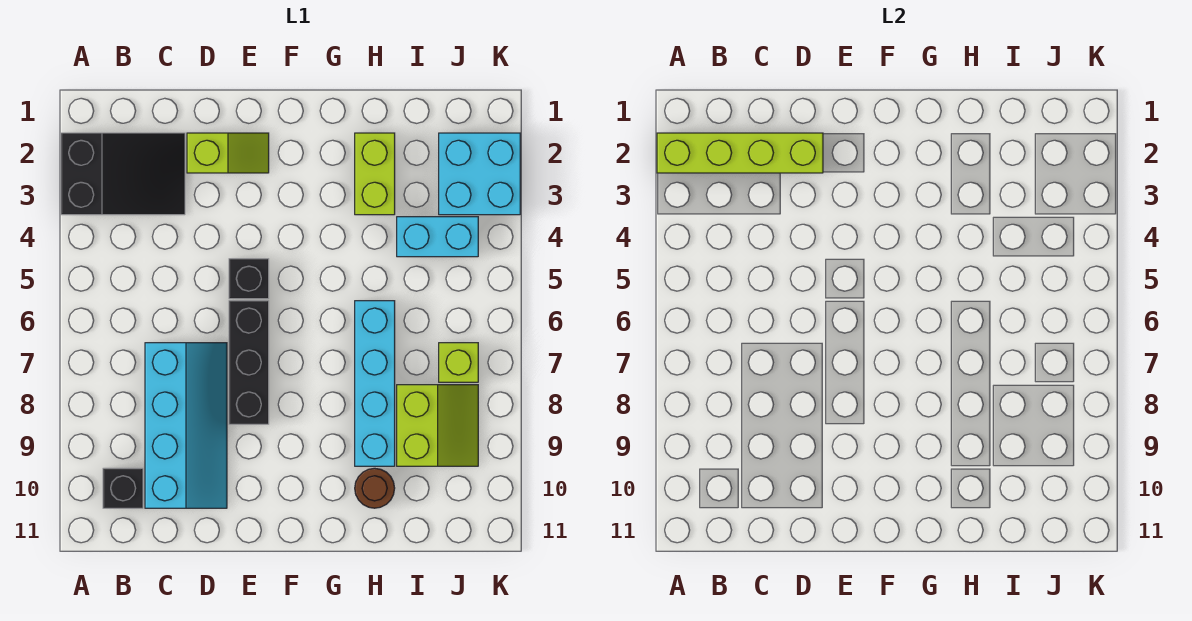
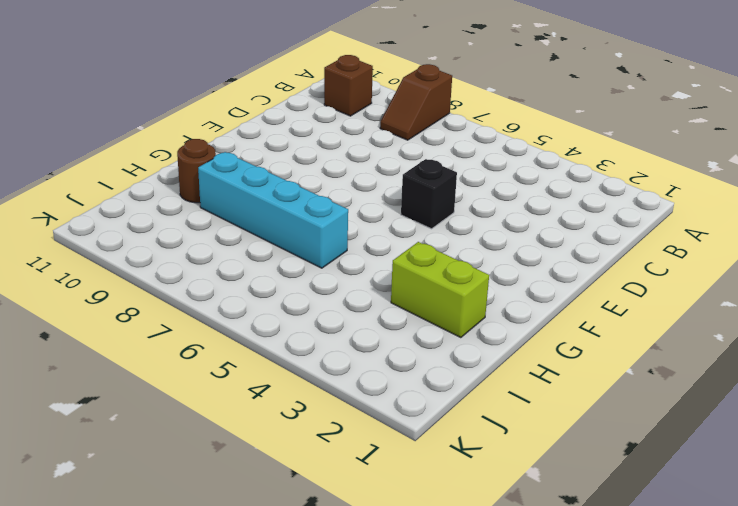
brown slope A8:B8 level 1 top A -> none
brown brick B10 level 1 -> black brick B10 level 1
none -> black slope A2:C3 level 1 top A
none -> cyan slope C7:D10 level 1 top C
none -> lime slope D2:E2 level 1 top D

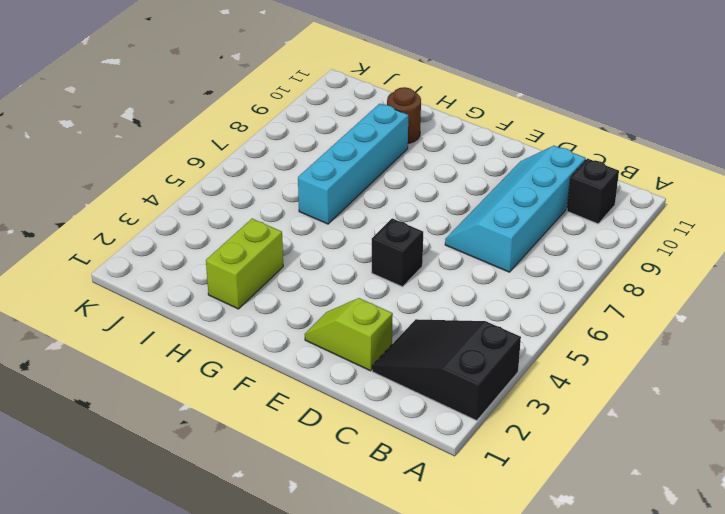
none -> black brick E6:E8 level 1
none -> cyan brick I4:J4 level 1
none -> lime slope I8:J9 level 1 top I

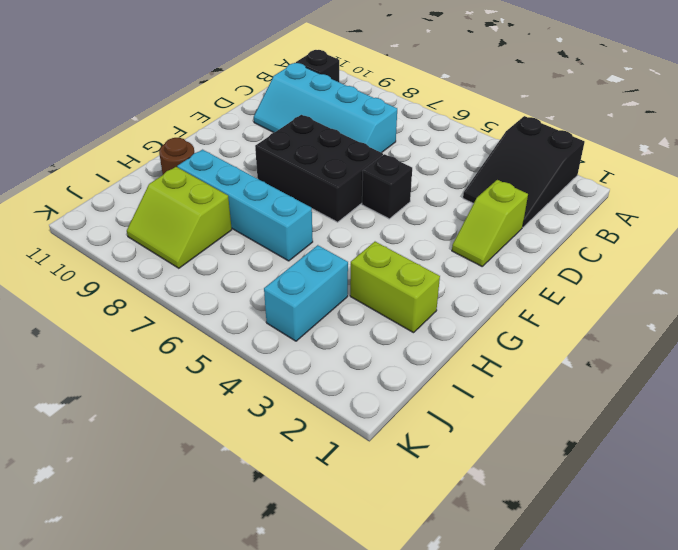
black brick E6:F8 level 1 -> black brick E6:E8 level 1
none -> cyan brick J2:K3 level 1
none -> lime brick J7 level 1
none -> lime brick A2:D2 level 2

